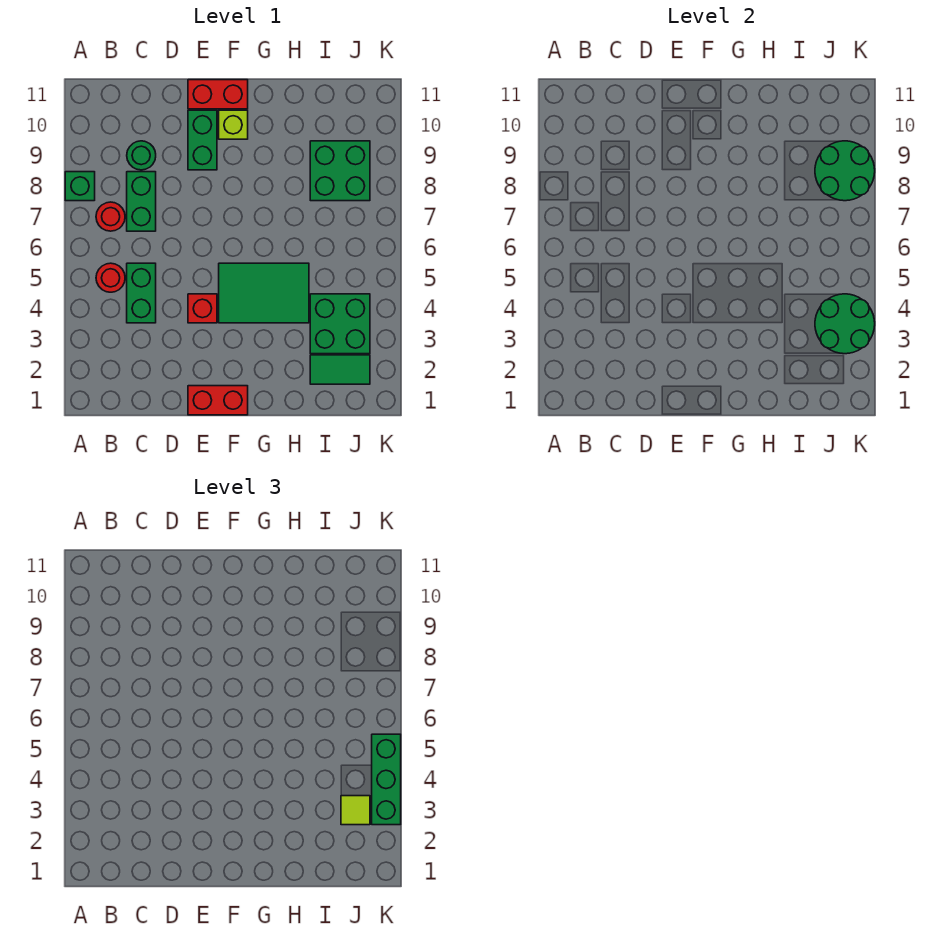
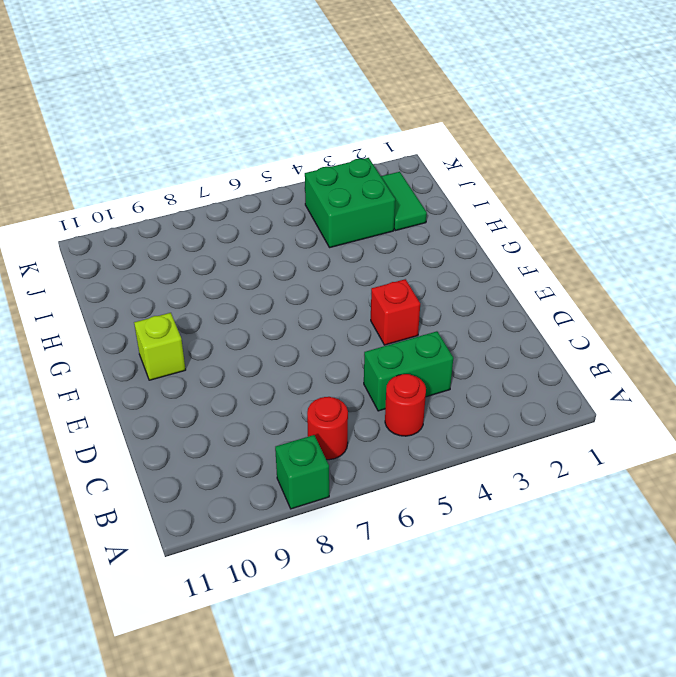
none -> green brick C7:C8 level 1
none -> green round brick C9 level 1
none -> red brick E1:F1 level 1

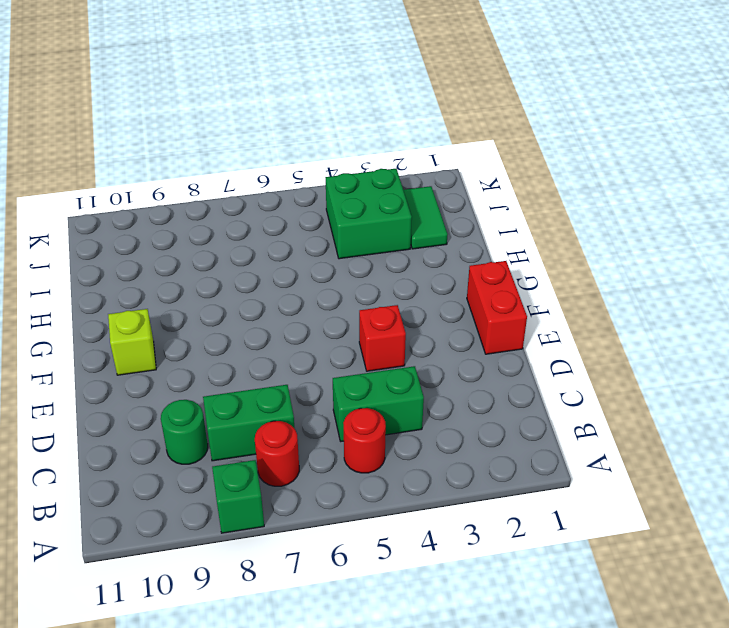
none -> green brick E9:E10 level 1
none -> red brick E11:F11 level 1
none -> green tile F4:H5 level 1

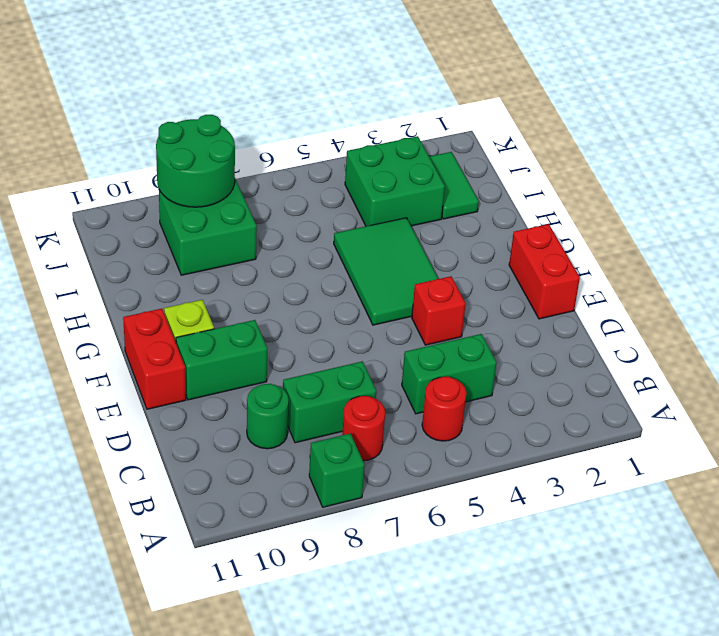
none -> green round brick J3:K4 level 2
none -> lime tile J3 level 3
none -> green brick K3:K5 level 3

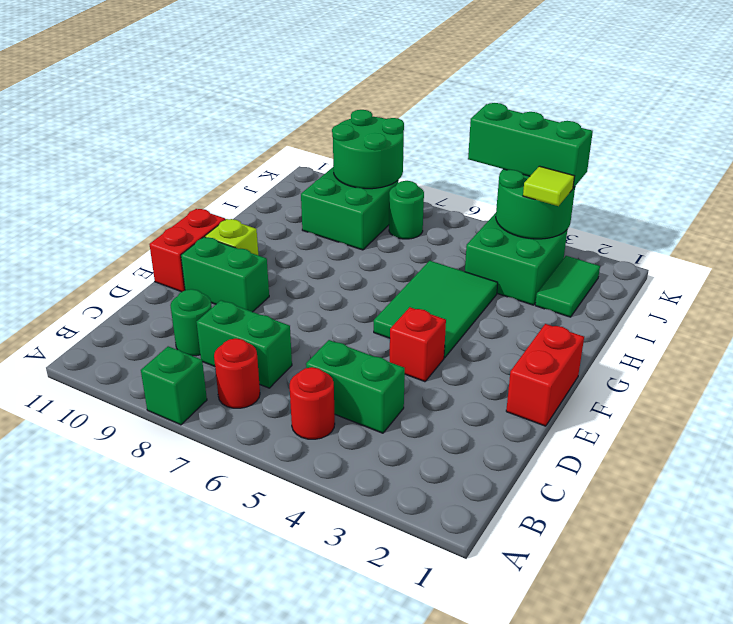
green round brick J7 level 1 -> none

